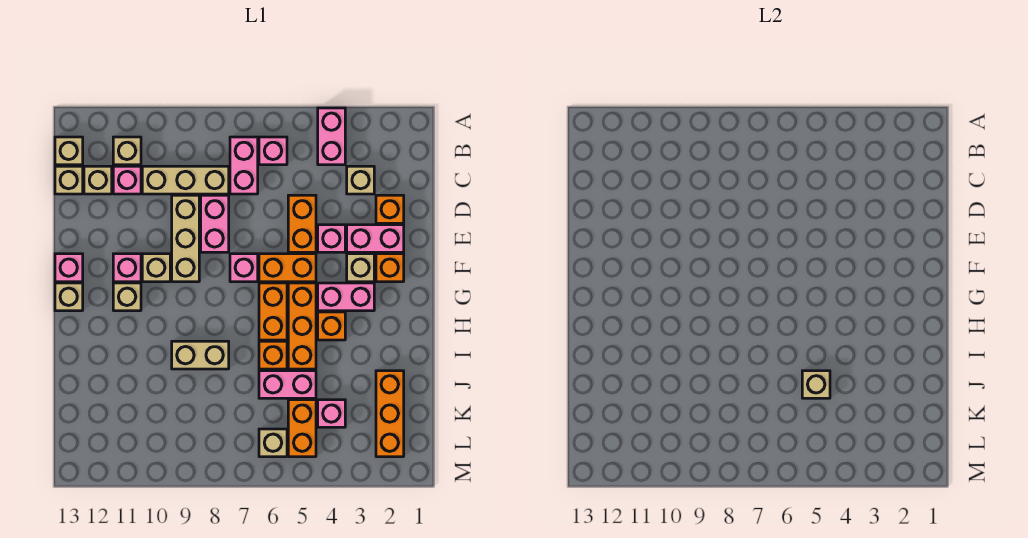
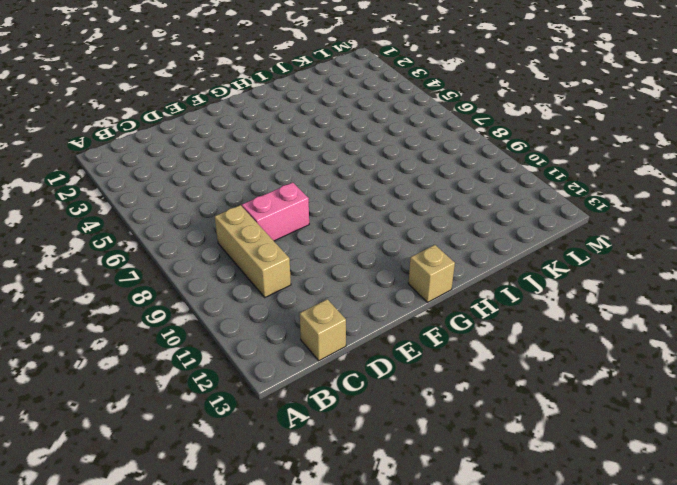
none -> pink brick A4:B4 level 1
none -> pink brick B6 level 1
none -> pink brick B7:C7 level 1
none -> tan brick B11 level 1

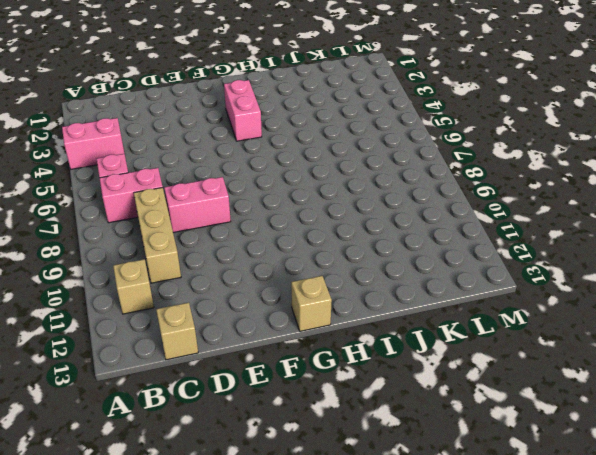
none -> tan brick B13 level 1
none -> tan brick C3 level 1
none -> pink brick C11 level 1
none -> tan brick C12 level 1

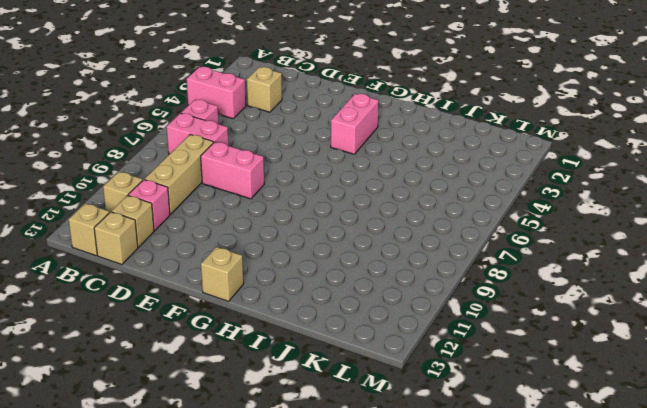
none -> orange brick D2 level 1
none -> orange brick D5:E5 level 1
none -> tan brick D9:F9 level 1
none -> pink brick E2:E3 level 1

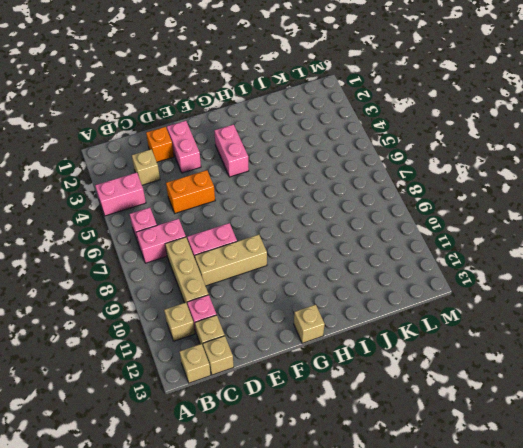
none -> pink brick E4 level 1
none -> orange brick F2 level 1
none -> tan brick F3 level 1
none -> orange brick F5:F6 level 1

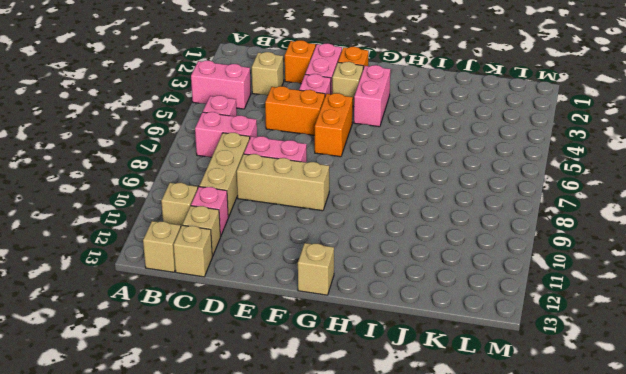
none -> pink brick F7 level 1
none -> tan brick F10 level 1
none -> pink brick F11 level 1
none -> pink brick F13 level 1

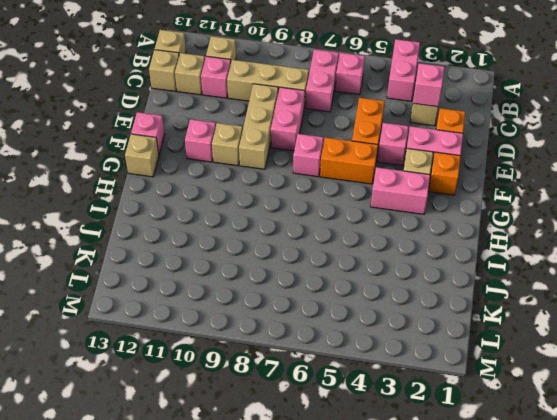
pink brick C3 level 2 -> pink brick K4 level 1
none -> orange brick G5:I5 level 1
none -> orange brick G6:H6 level 1
none -> tan brick G11 level 1
none -> orange brick H4 level 1

